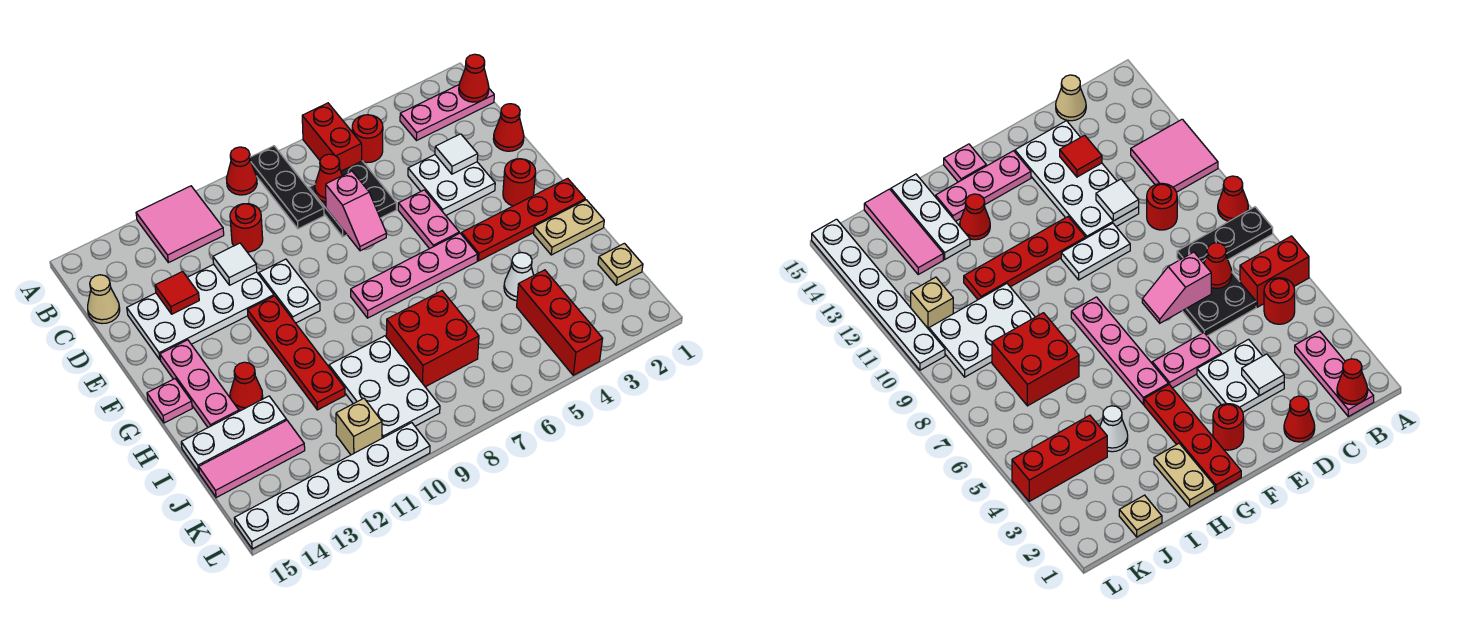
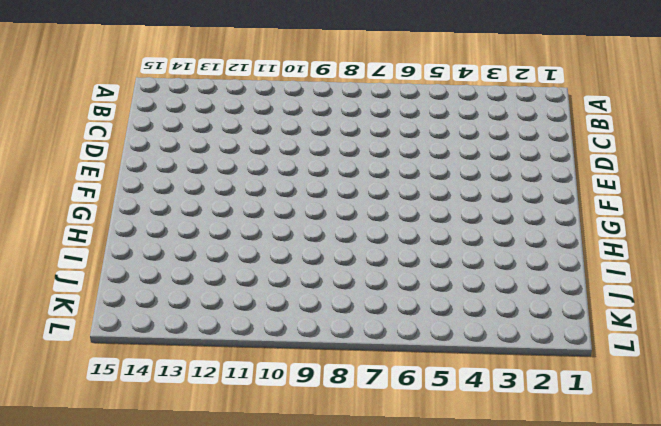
none -> red brick A6:B6 level 1
none -> black plate A8:C8 level 1
none -> red cone A9 level 1
none -> pink tile A11:B12 level 1

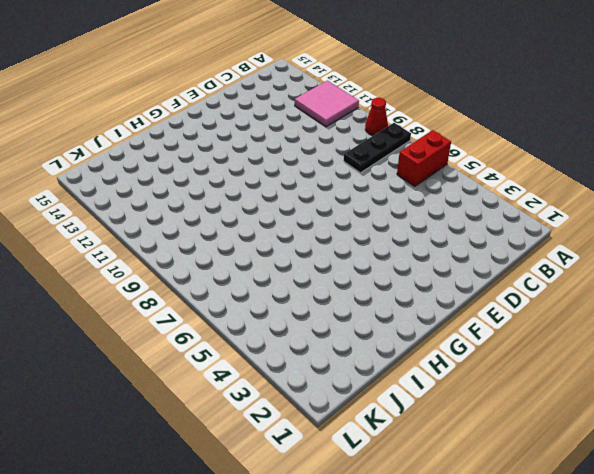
none -> pink plate B1:B3 level 1
none -> red round brick B5 level 1
none -> black plate C6:D7 level 1
none -> red round brick C10 level 1

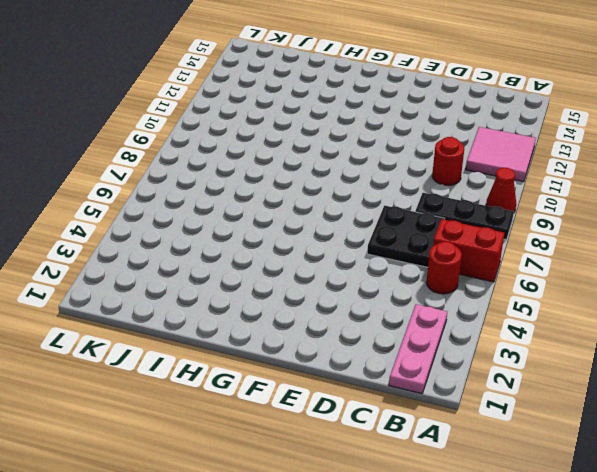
none -> tan cone C15 level 1
none -> red cone D1 level 1
none -> white plate D3:E4 level 1
none -> white plate D11:E14 level 1

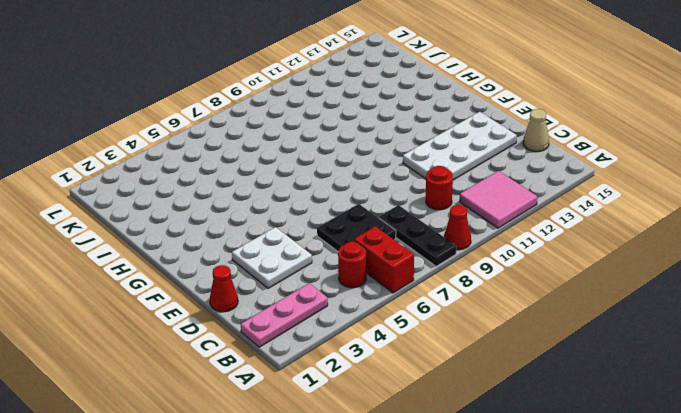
none -> pink plate E5:F5 level 1
none -> white plate E10:F10 level 1
none -> red round brick F2 level 1
none -> red plate F11:I11 level 1

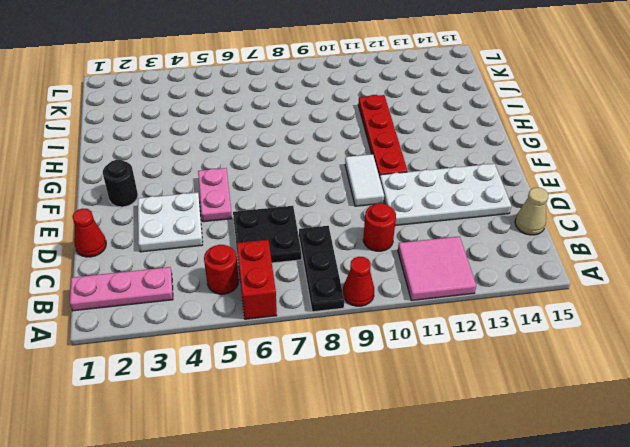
white tile E10:F10 level 1 -> white plate E10:F10 level 1
black round brick F2 level 1 -> red round brick F2 level 1
none -> pink plate F14:H14 level 1
none -> red plate G1:G4 level 1
none -> pink plate G5:G8 level 1
none -> pink plate G15 level 1

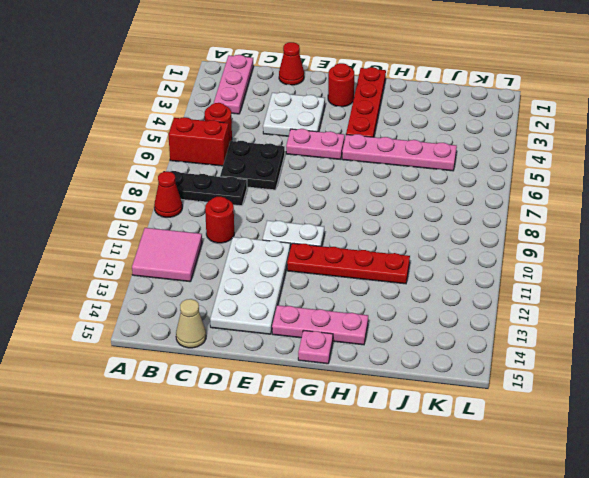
pink plate G5:J5 level 1 -> pink plate G5:G8 level 1
none -> tan plate H1:H2 level 1
none -> red cone H13 level 1
none -> white cone I4 level 1
none -> red brick I7:J8 level 1

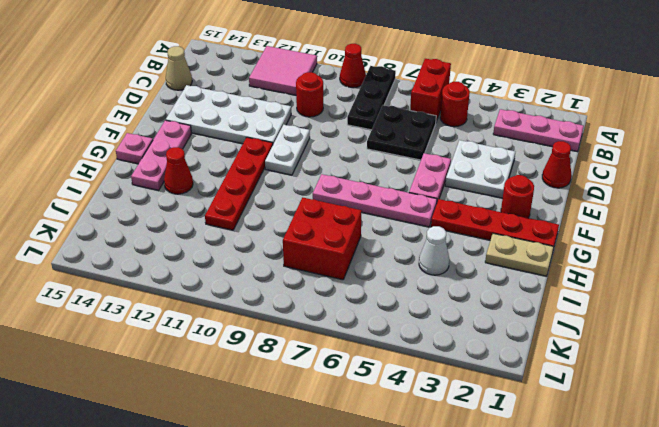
none -> white plate I9:K10 level 1
none -> white plate I13:I15 level 1
none -> tan plate J1 level 1
none -> red brick J4:L4 level 1

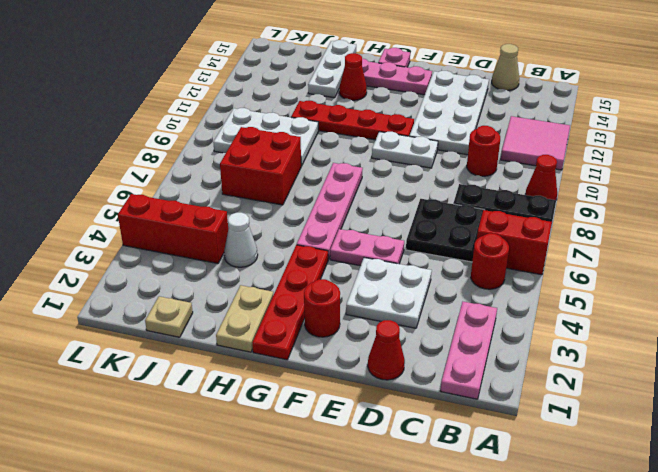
none -> pink tile J13:J15 level 1
none -> tan brick K11 level 1
none -> white plate L10:L15 level 1
none -> red cone B1 level 2

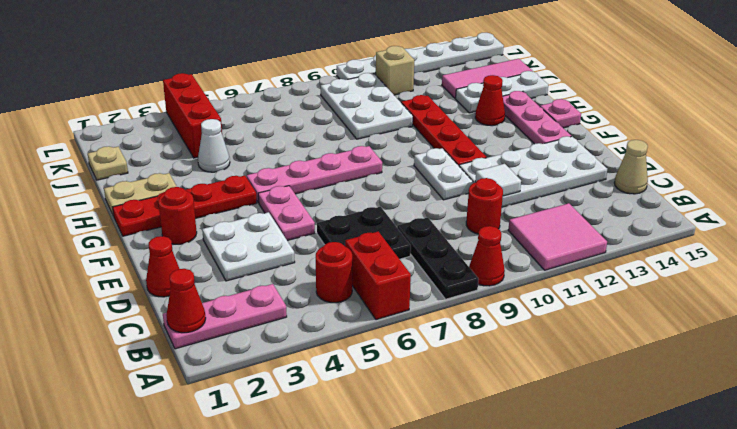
none -> red brick I7:J8 level 1
none -> red cone C7 level 2
none -> white tile D3 level 2
none -> pink slope D7:E7 level 2 top D

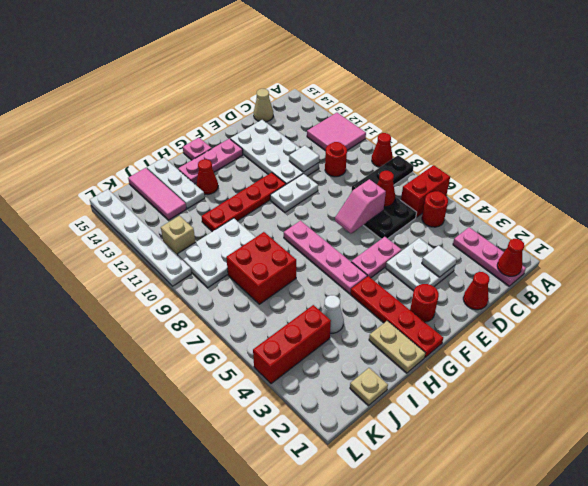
none -> red tile D13 level 2

